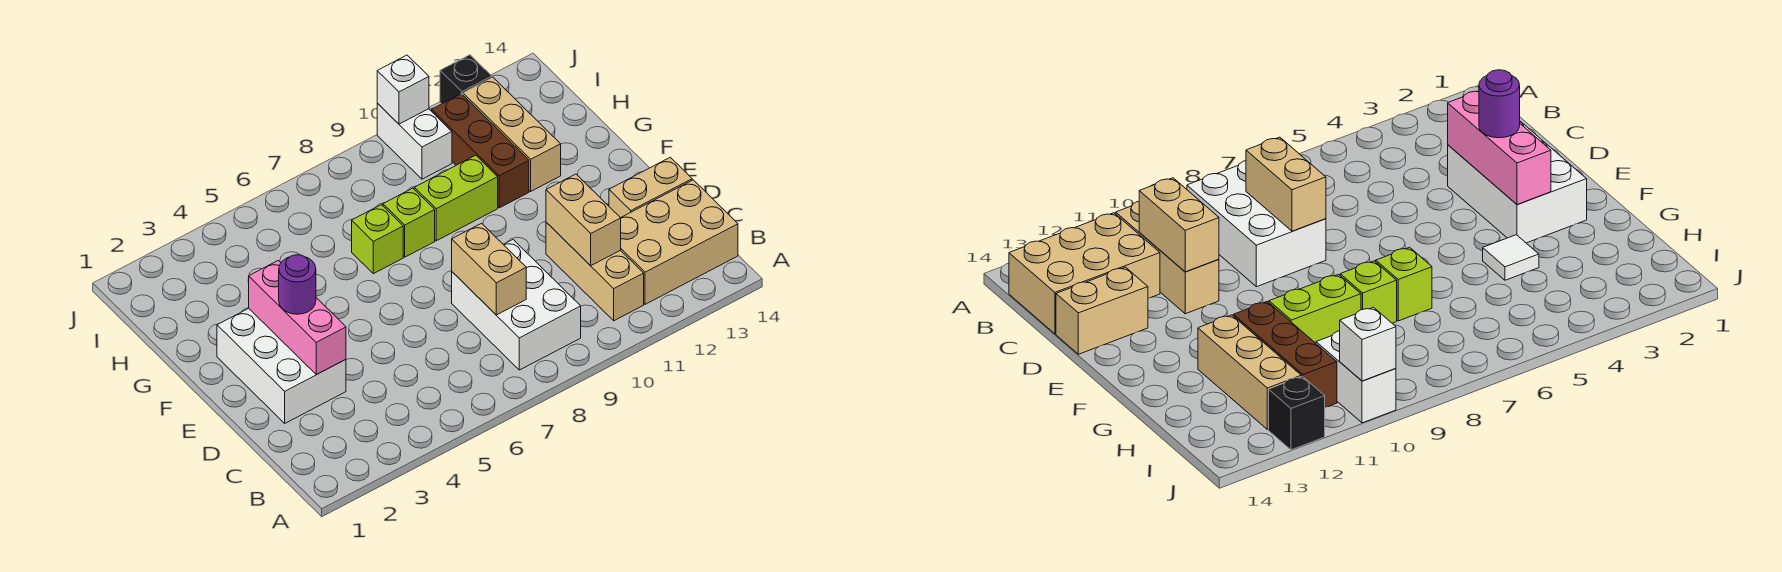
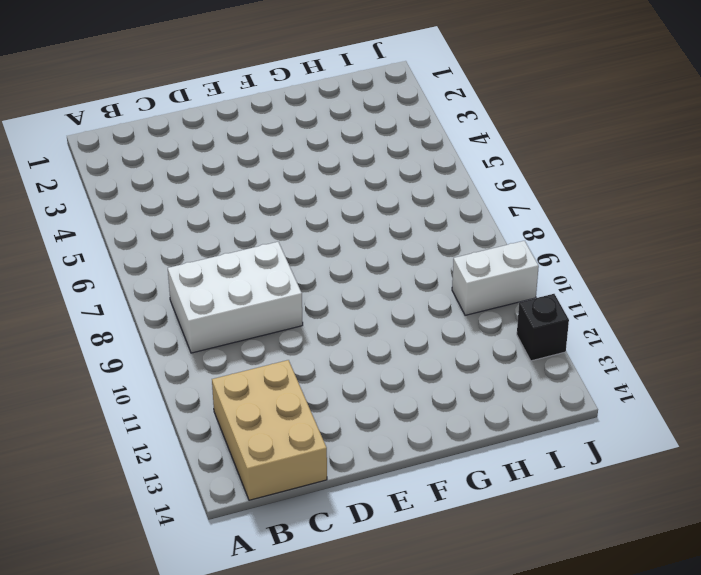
none -> tan brick B11:D11 level 1
none -> white brick D2:F3 level 1
none -> tan brick D13:D14 level 1

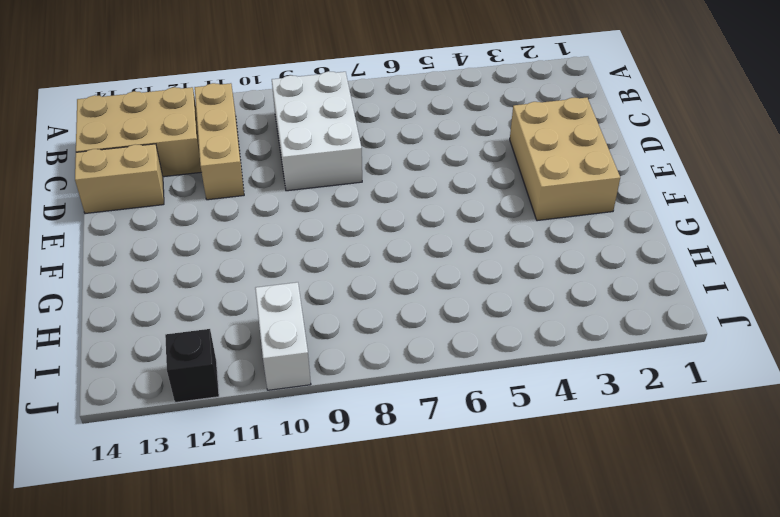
tan brick D2:F3 level 1 -> white brick D2:F3 level 1
none -> white tile G4 level 1
none -> lime brick G7 level 1
none -> lime brick G8 level 1

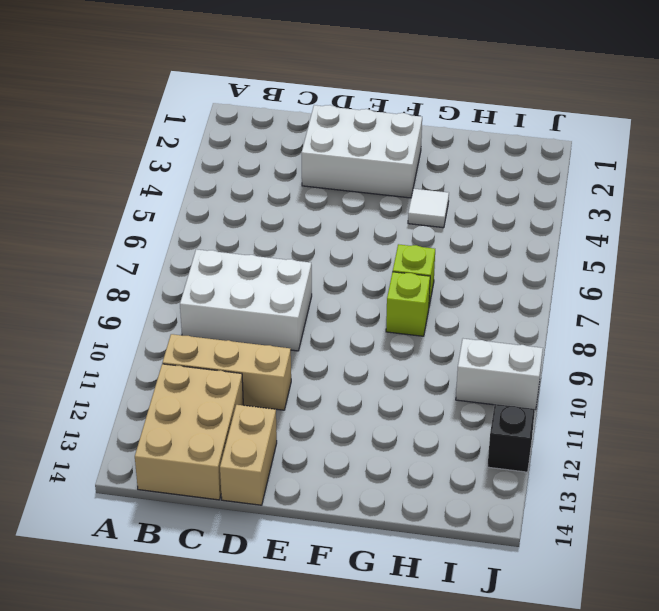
none -> lime brick G9:G10 level 1
none -> brown brick G11:I11 level 1
none -> tan brick G12:I12 level 1

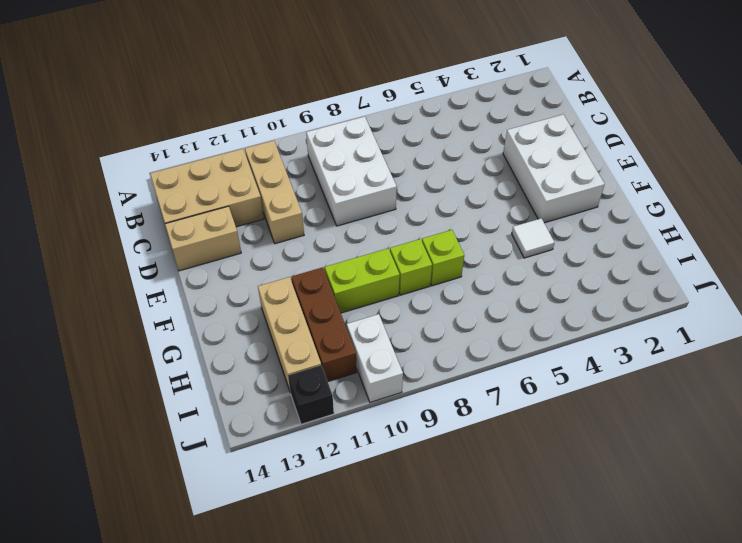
none -> tan brick C8:D8 level 2
none -> tan brick C11:D11 level 2
none -> pink brick D3:F3 level 2

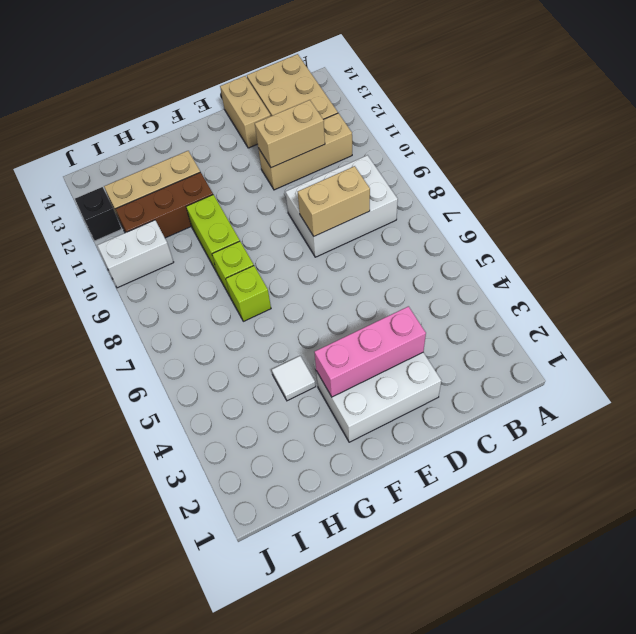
none -> white brick J10 level 2
none -> purple round brick E3 level 3

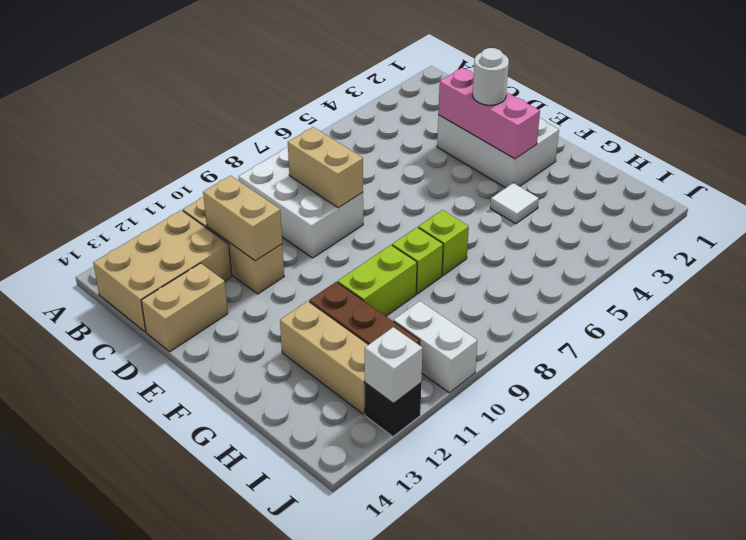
white round brick E3 level 3 -> purple round brick E3 level 3
white brick J12 level 2 -> white brick J10 level 2

